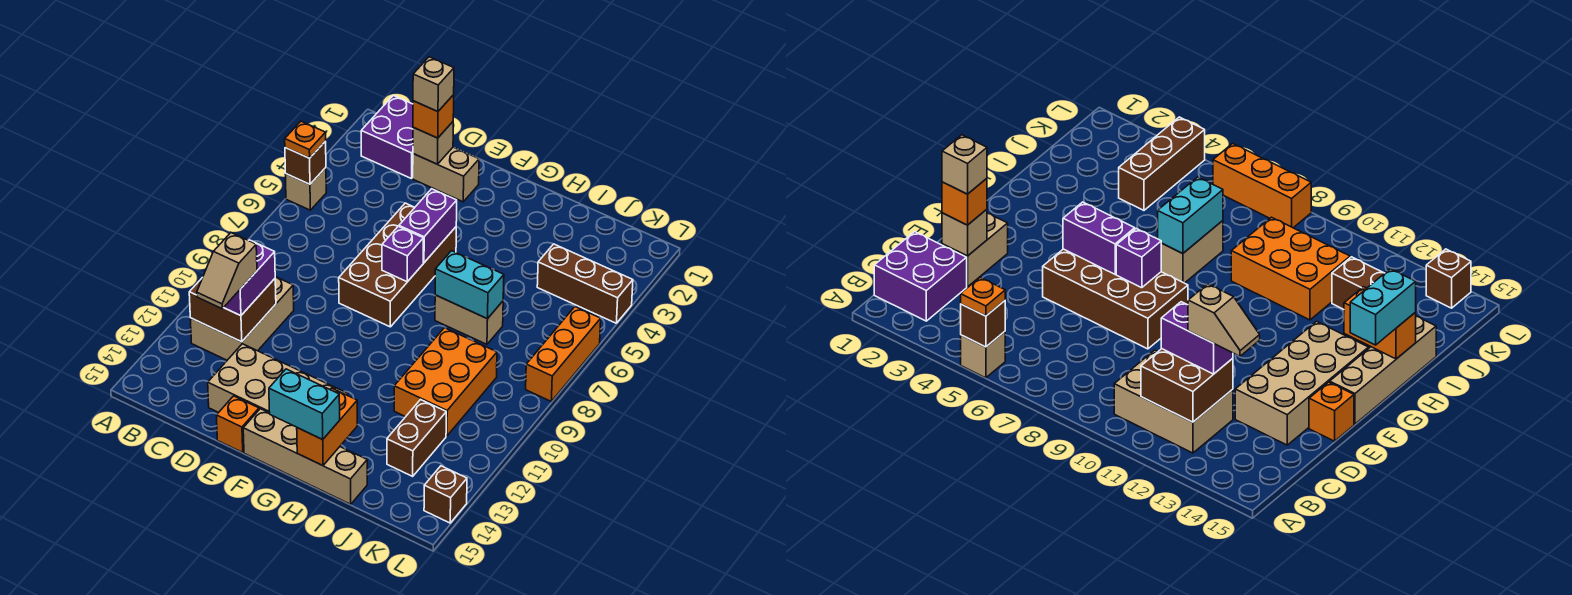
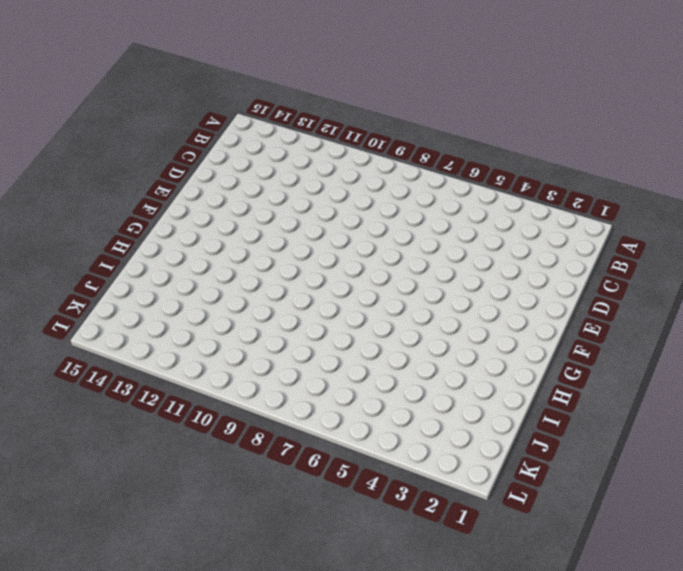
none -> tan brick A5 level 1
none -> purple brick B1:C2 level 1
none -> tan brick B10:C12 level 1

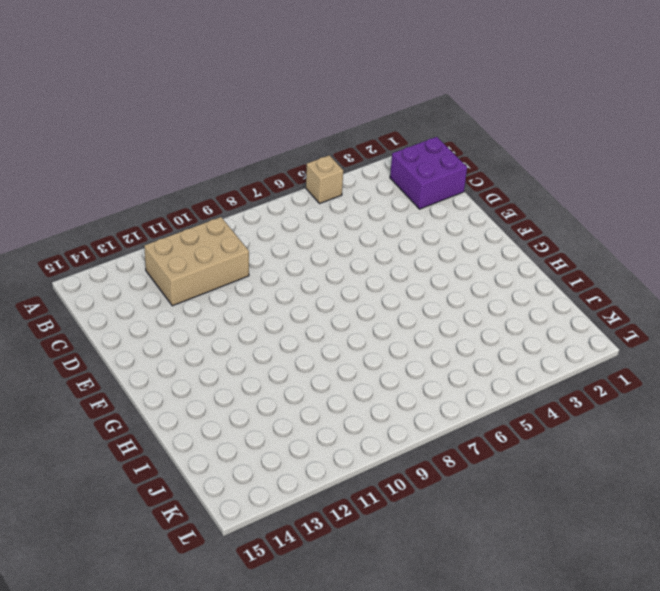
none -> tan brick D2:E2 level 1
none -> tan brick D13:G14 level 1
none -> brown brick E5:F8 level 1

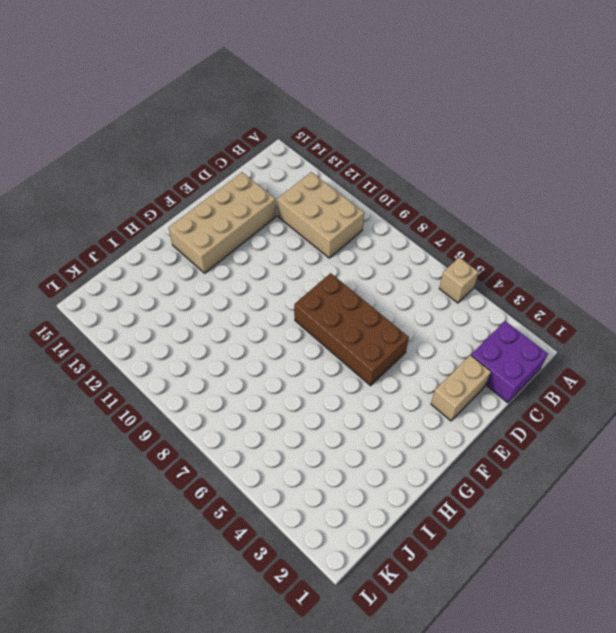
none -> orange brick E15 level 1
none -> tan brick F15:I15 level 1
none -> tan brick H7:I7 level 1

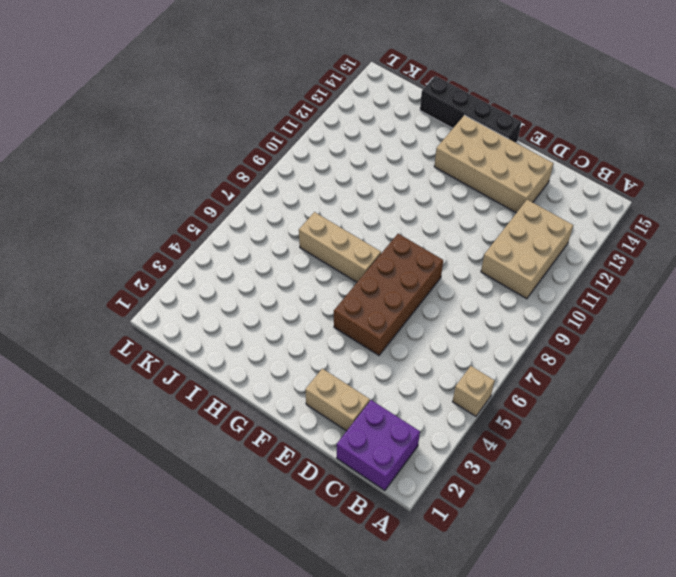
black brick F15:I15 level 1 -> tan brick F15:I15 level 1
tan brick G7:I7 level 1 -> tan brick H7:I7 level 1
none -> orange brick E15 level 1
none -> orange brick I9:J11 level 1
none -> brown brick J4:L4 level 1

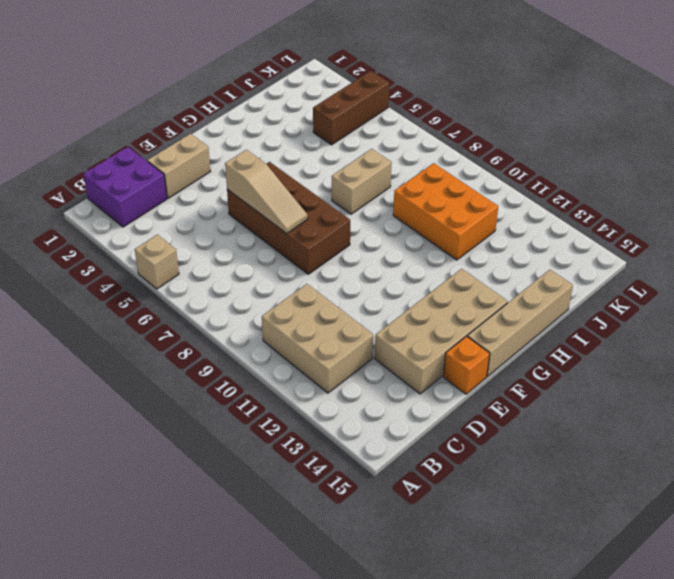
tan slope E5:E7 level 2 top 5 -> none
none -> brown brick J12:J13 level 1
none -> orange brick L6:L8 level 1
none -> brown brick L14 level 1

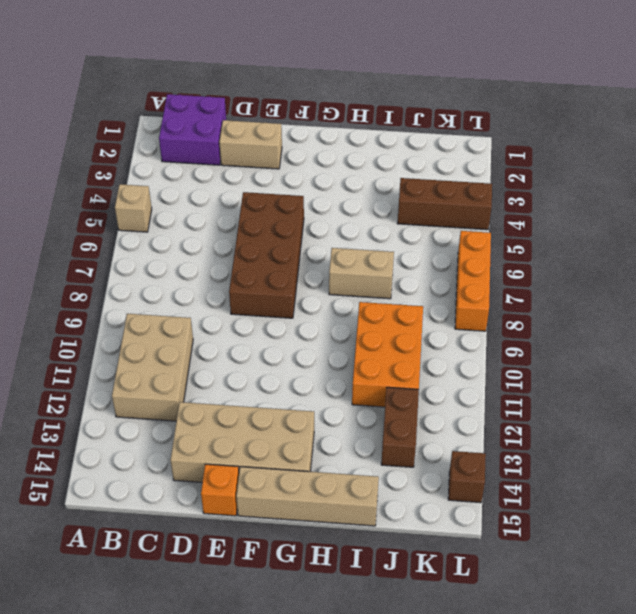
none -> brown brick A5 level 2
none -> brown brick B11:C12 level 2
none -> tan brick D2 level 2

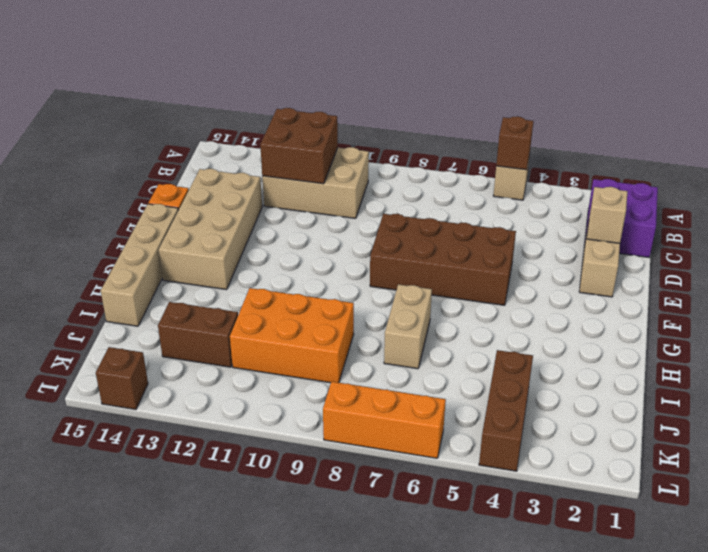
none -> purple brick F5:F6 level 2
none -> purple brick F7 level 2
none -> cyan brick H7:I7 level 2

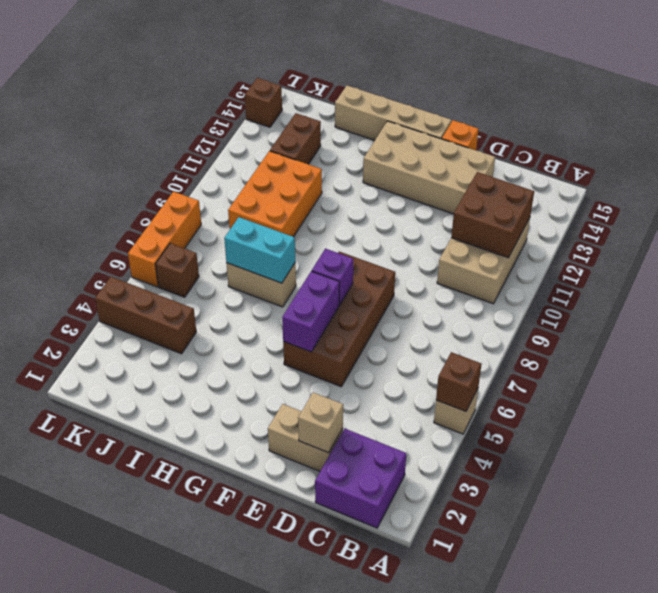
brown brick K6 level 1 -> none
none -> orange brick H14:H15 level 2
none -> orange plate A5 level 3
none -> purple brick C11:C12 level 3

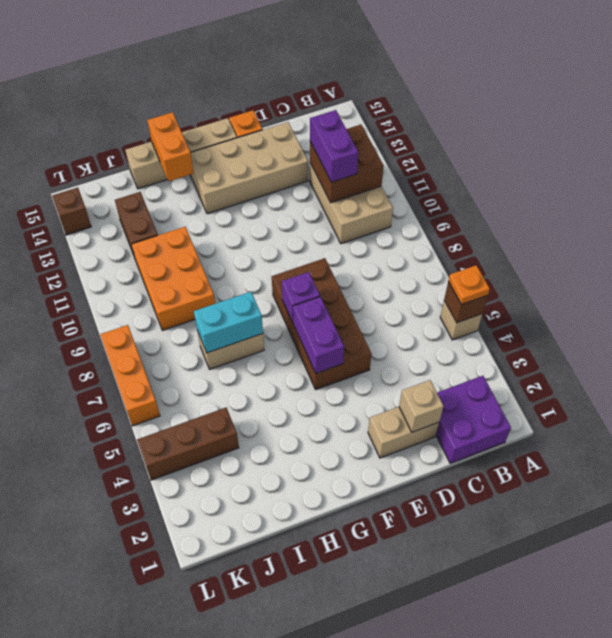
none -> orange brick D2 level 3
none -> cyan brick G15:H15 level 3
none -> tan slope C12:C13 level 4 top 12

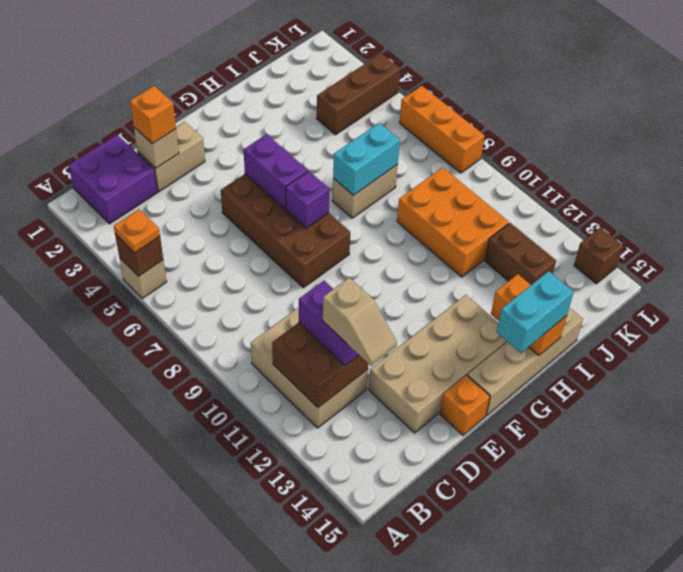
none -> tan brick D2 level 4

